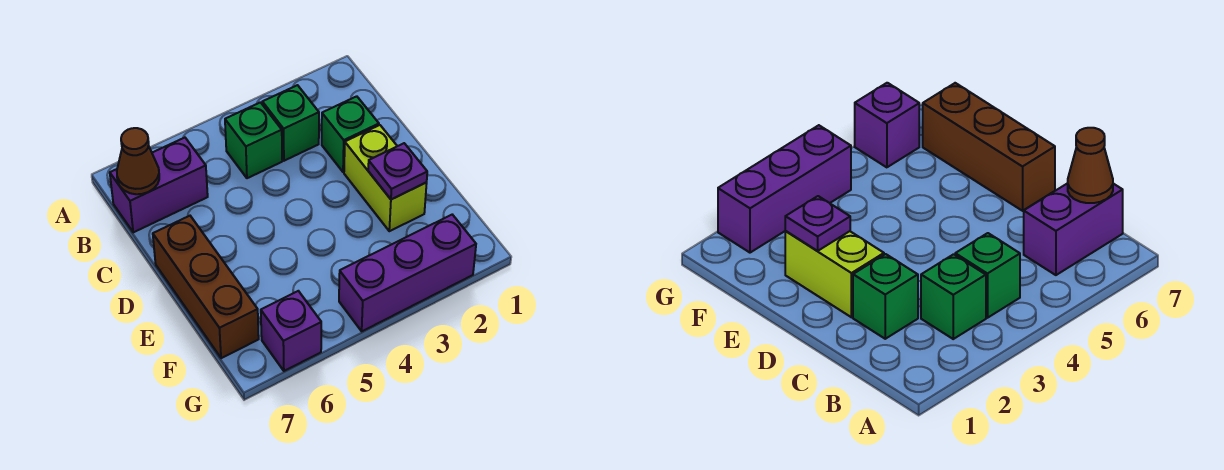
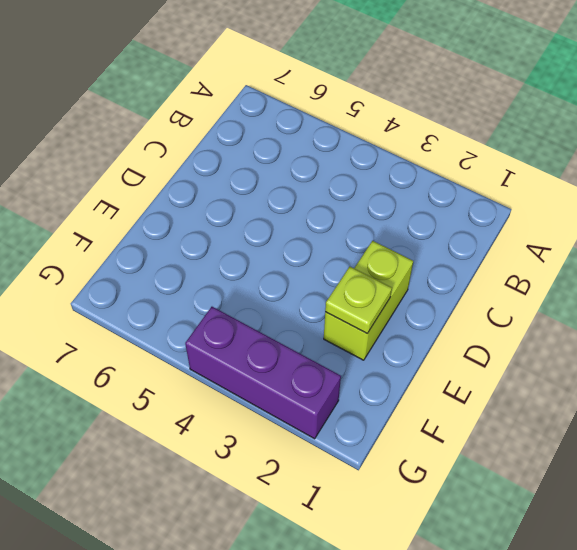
lime plate E2 level 2 -> purple plate E2 level 2
none -> green brick B3 level 1
none -> green brick B4 level 1

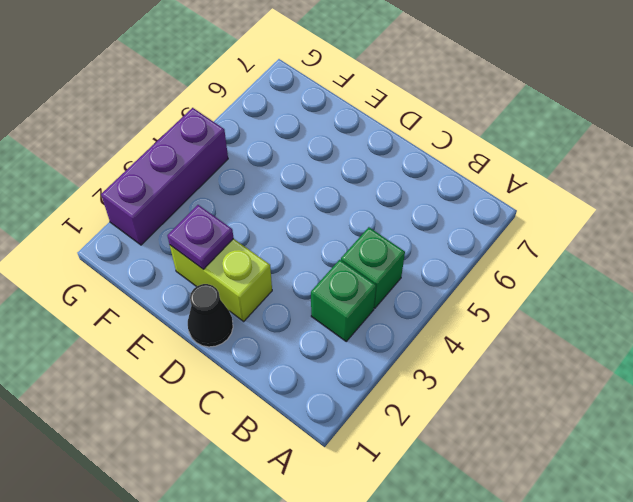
black cone D1 level 1 -> none
none -> purple brick B6:B7 level 1
none -> green brick C2 level 1

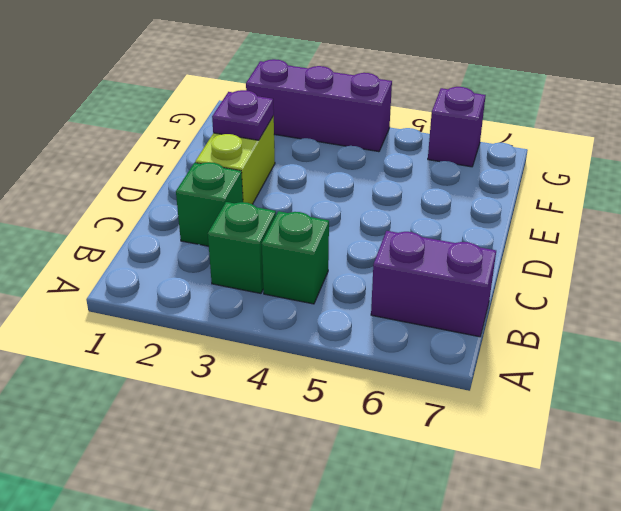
none -> brown brick D7:F7 level 1
none -> brown cone B7 level 2

